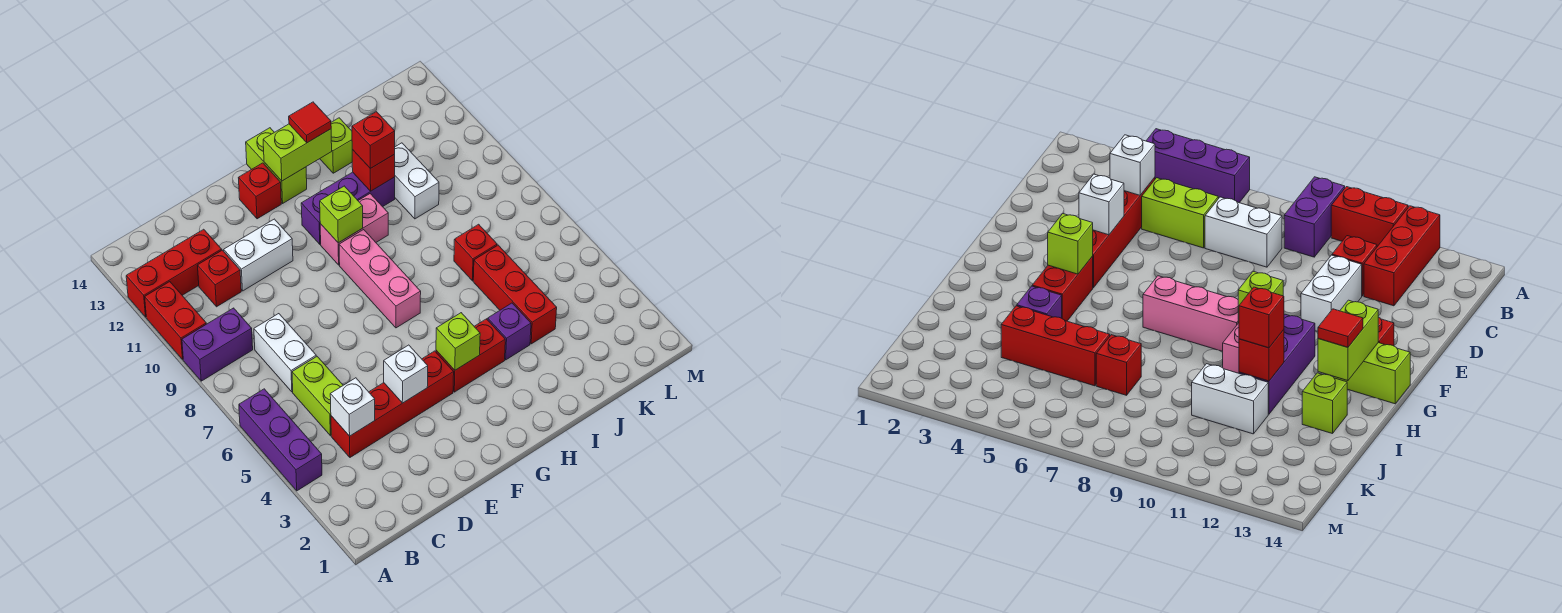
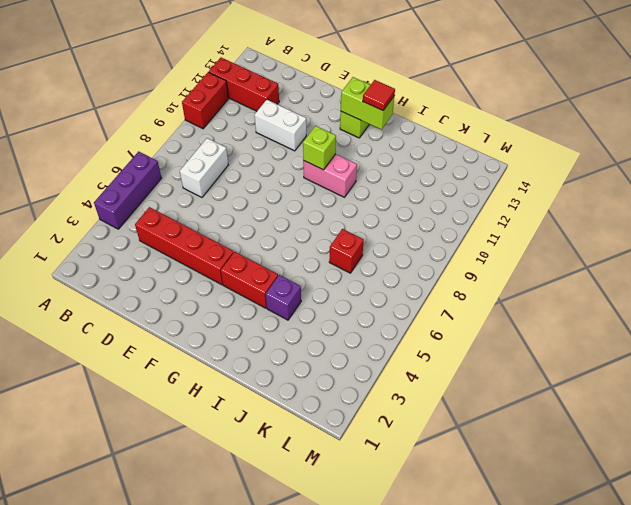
none -> purple brick A9:B9 level 1
none -> lime brick C5:C6 level 1
none -> red brick C11 level 1

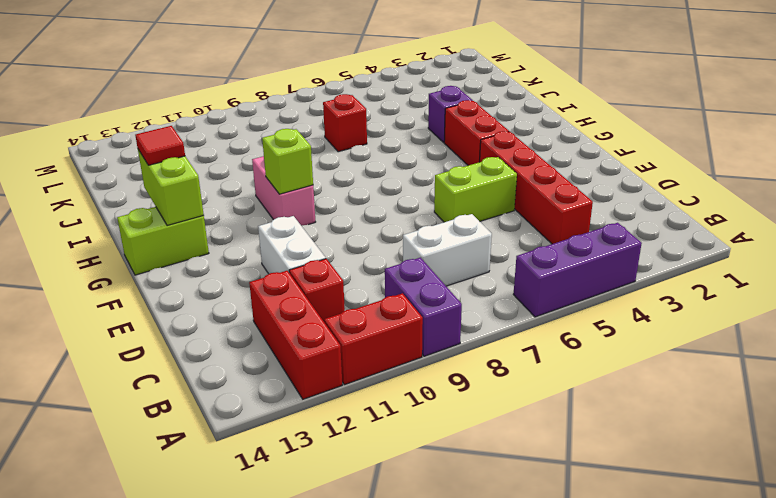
lime brick E5:E6 level 1 -> lime brick C5:C6 level 1
none -> red brick F13 level 1
none -> pink brick G7:G9 level 1
none -> purple brick G11:I11 level 1

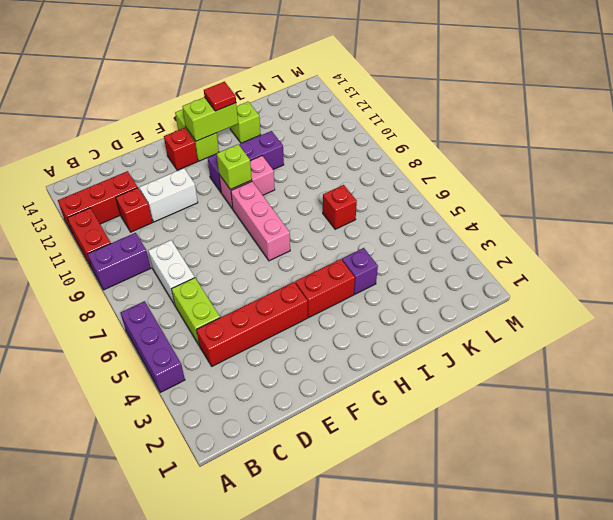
none -> red brick J4:J6 level 1
none -> white brick J10:J11 level 1
none -> white brick C4 level 2

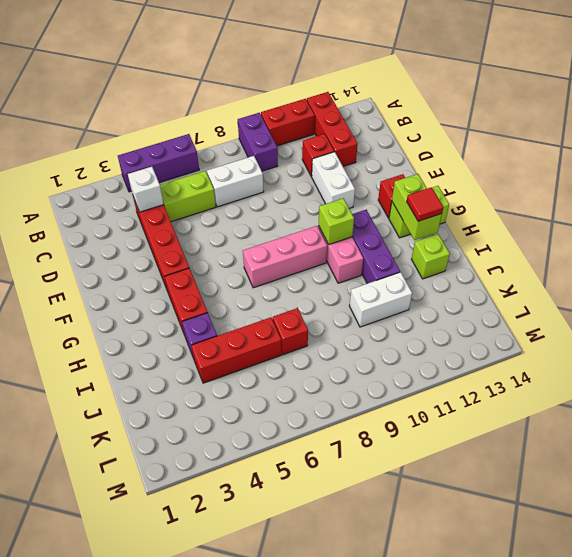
none -> white brick E4 level 2
none -> lime brick G4 level 2
none -> red brick I11 level 2

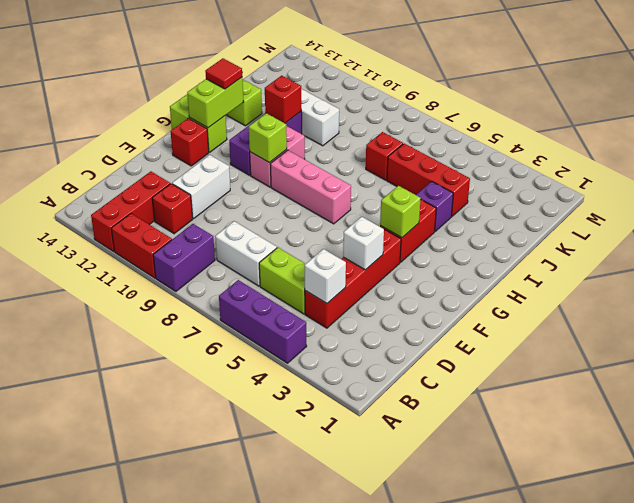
none -> red brick I11 level 3

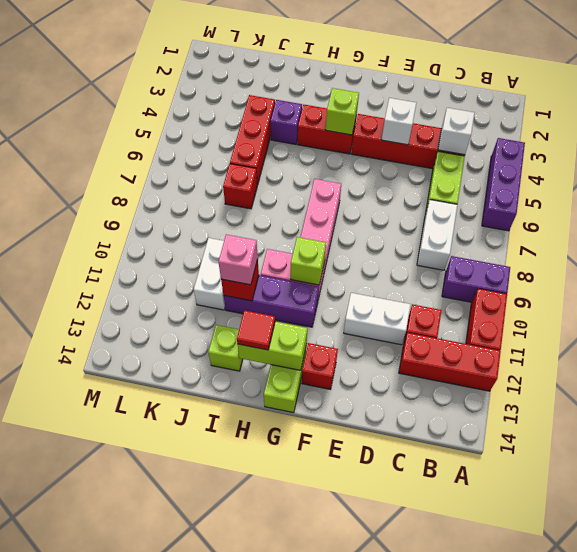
pink brick I11 level 3 -> red brick I11 level 3

